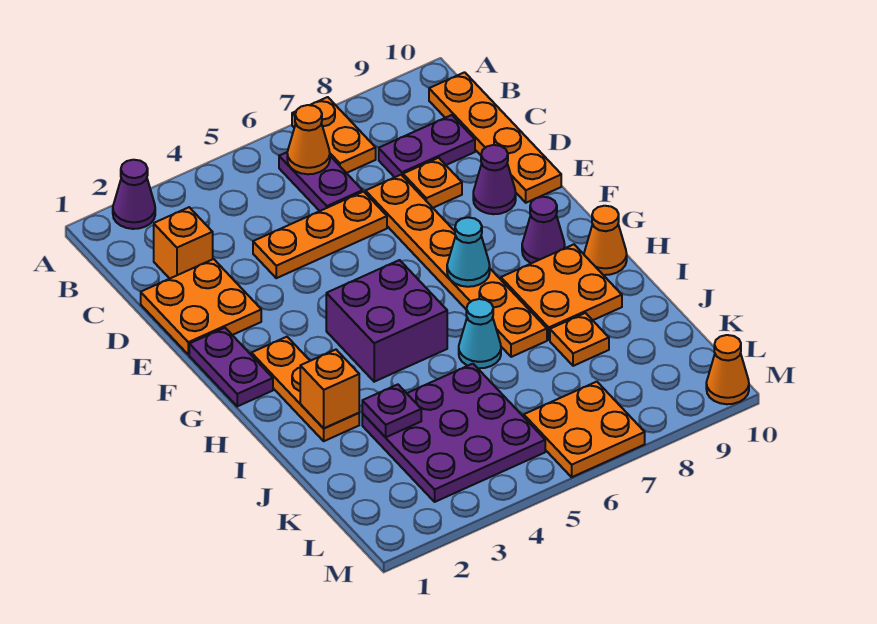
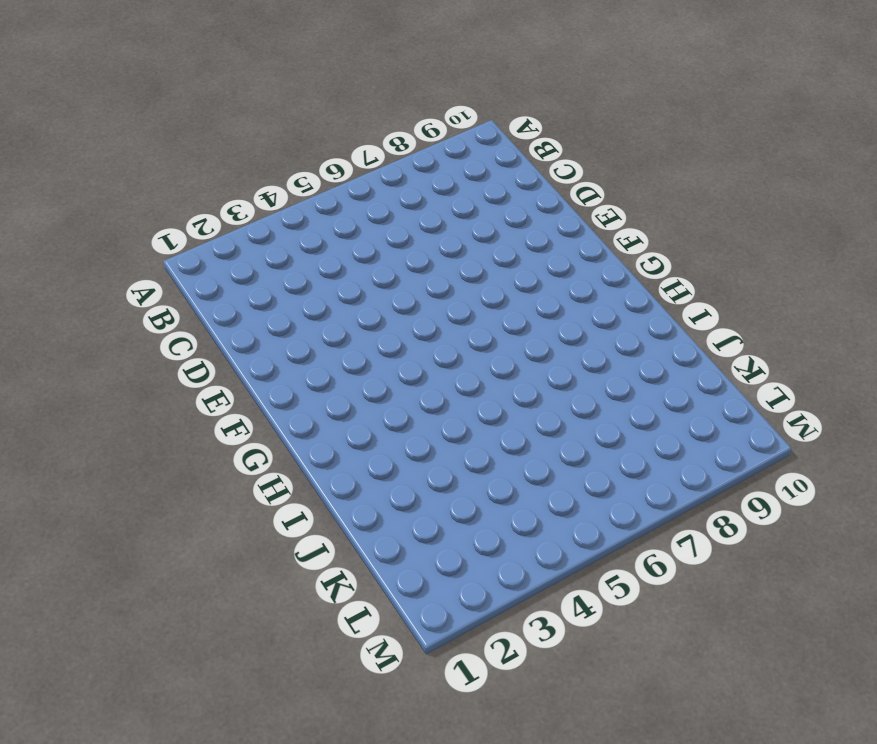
none -> purple cone A2 level 1
none -> orange plate A7:B7 level 1
none -> purple plate B6:C6 level 1

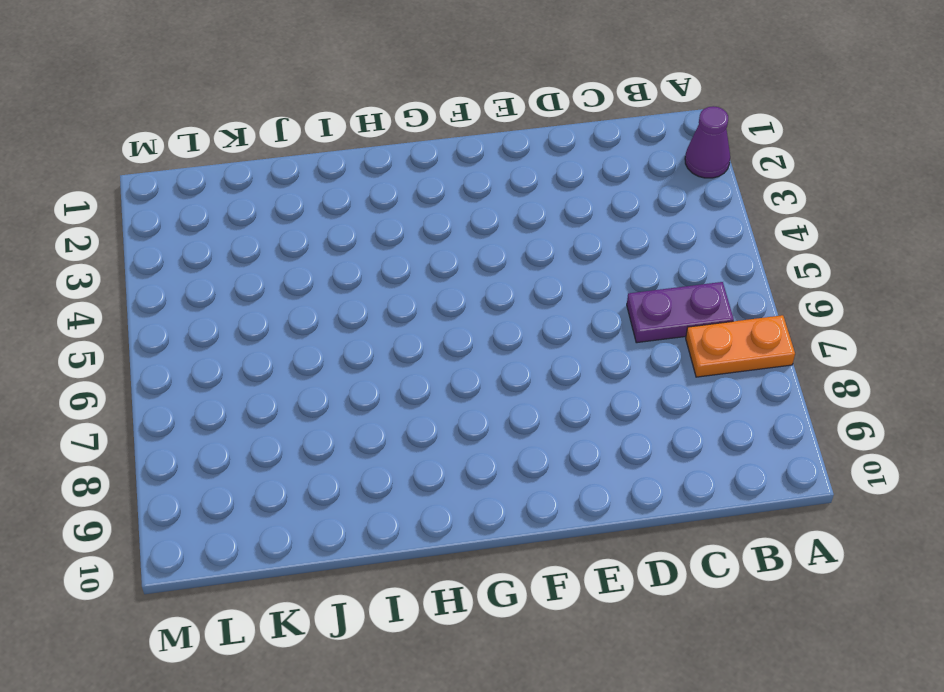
none -> orange plate B10:E10 level 1
none -> orange brick C2 level 1
none -> purple plate C8:C9 level 1

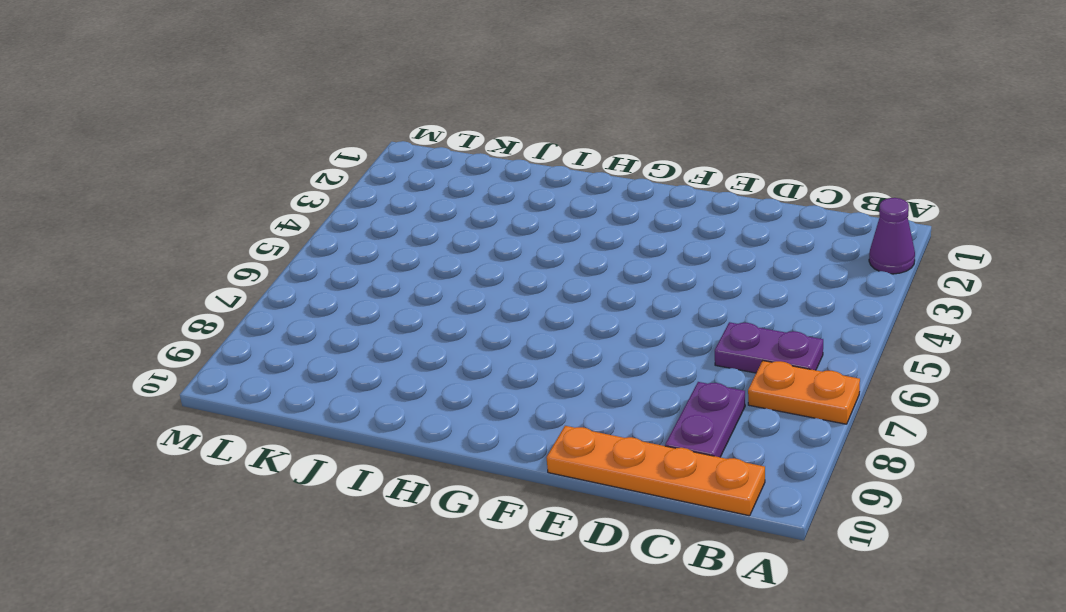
none -> orange brick C2 level 1
none -> orange plate D1:E2 level 1
none -> orange plate D4:D6 level 1

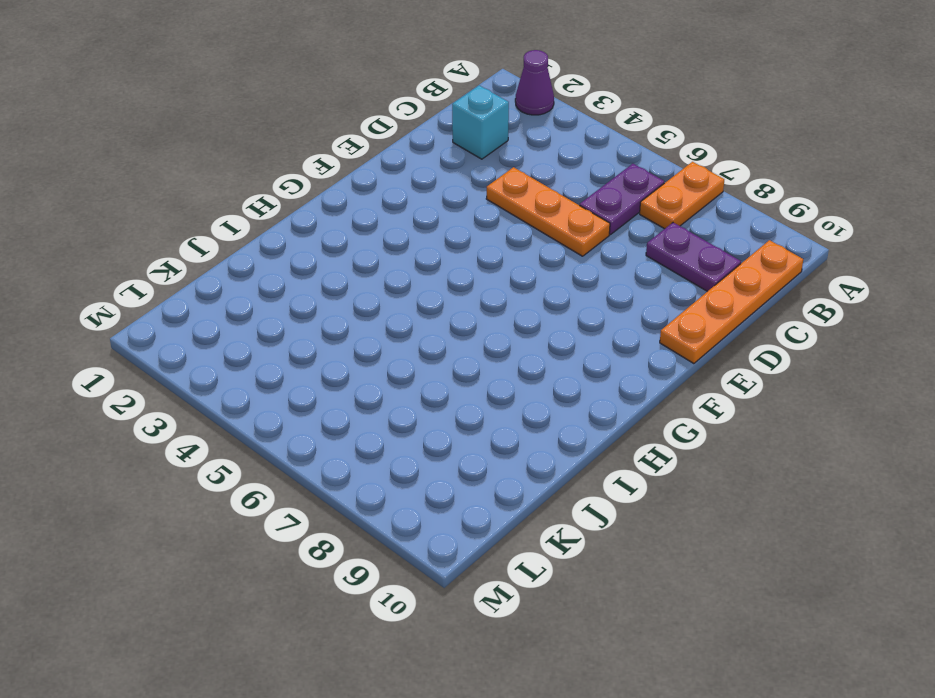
cyan brick C2 level 1 -> orange brick C2 level 1
none -> orange plate D1:E2 level 1
none -> orange plate D7:I7 level 1
none -> orange plate D8 level 1

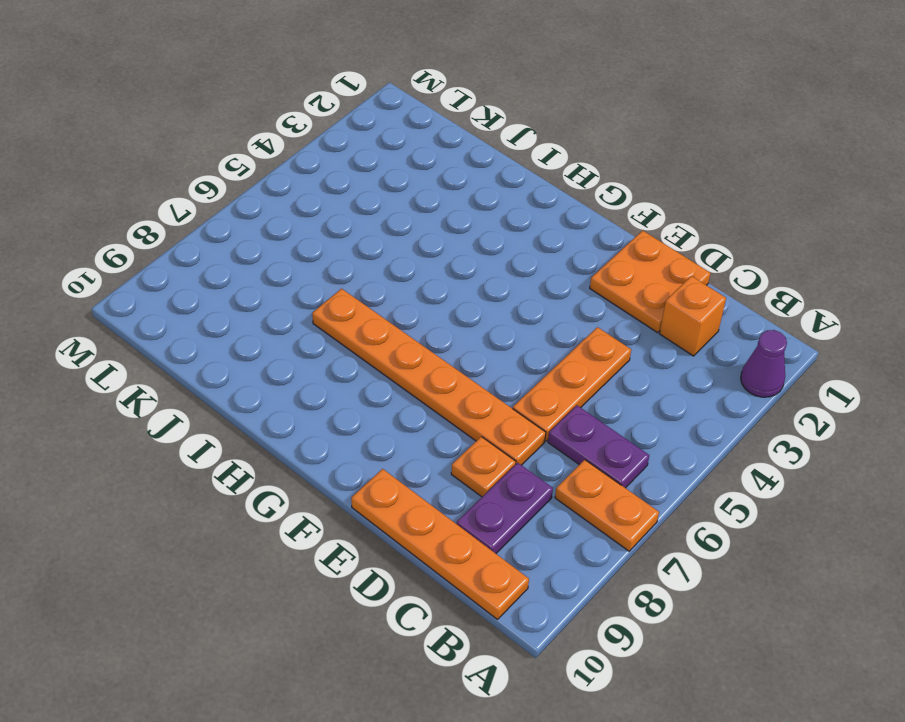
none -> purple cone E9 level 1
none -> purple plate F1:G1 level 1
none -> orange plate G2:I2 level 1

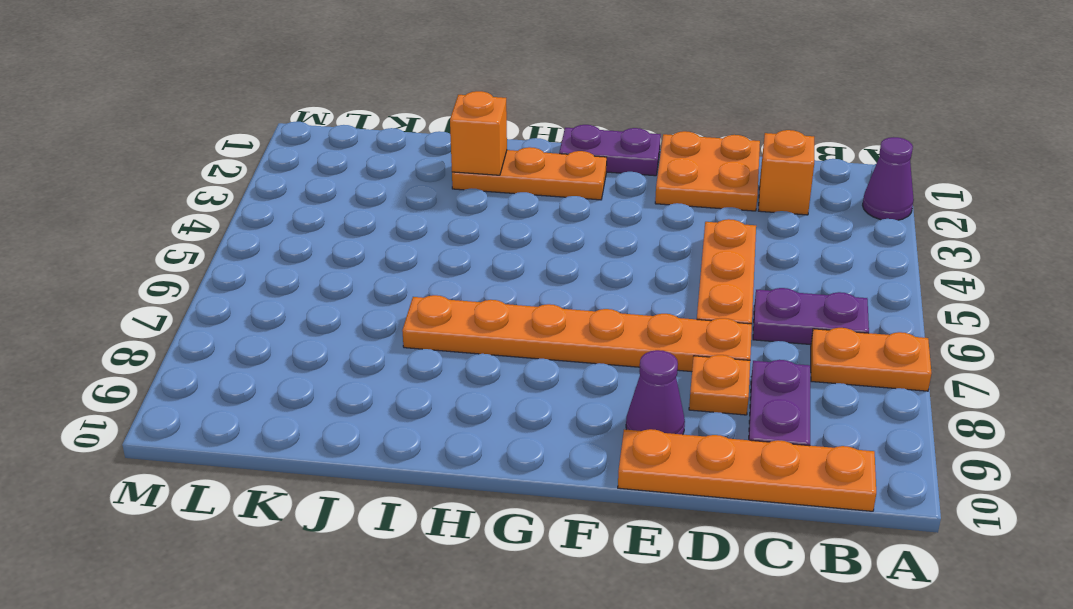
none -> purple brick G4:H5 level 1
none -> purple cone G9 level 1
none -> orange plate H8:I9 level 1

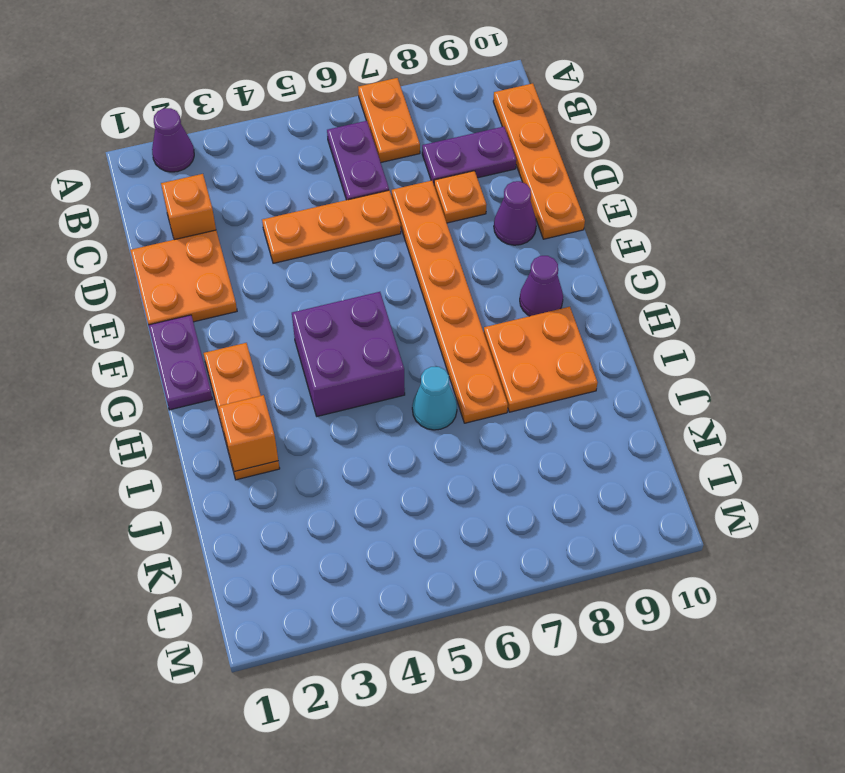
none -> orange cone H10 level 1
none -> purple plate J3:L5 level 1
none -> orange plate J8 level 1

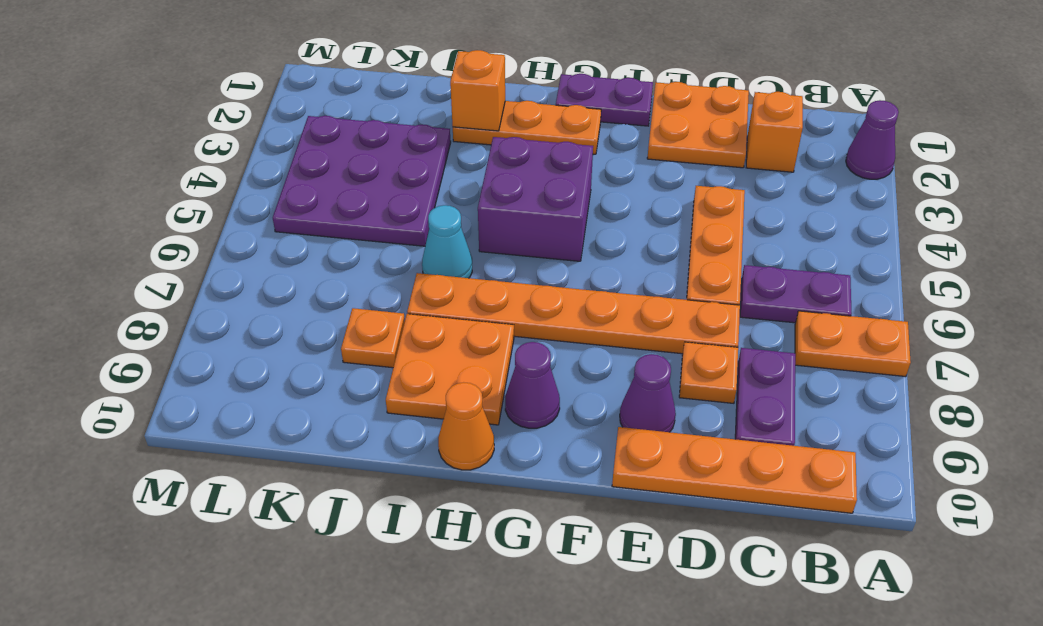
none -> orange plate L6:M7 level 1
none -> orange cone M10 level 1
none -> orange cone B6 level 2

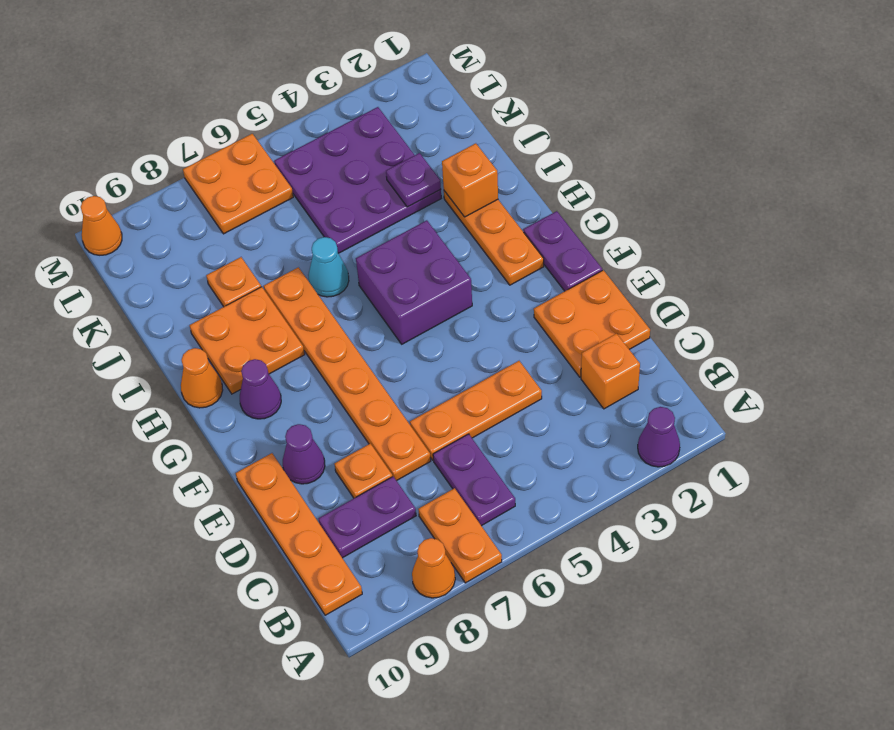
orange cone A8 level 1 -> orange cone B6 level 2
none -> cyan cone G7 level 2

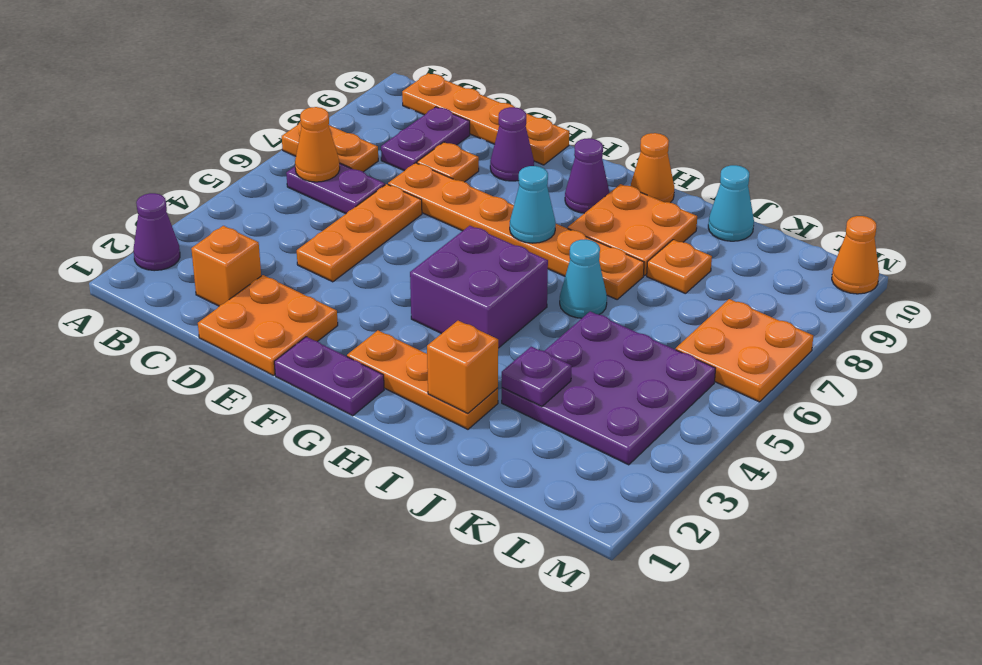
cyan cone J10 level 1 -> none

